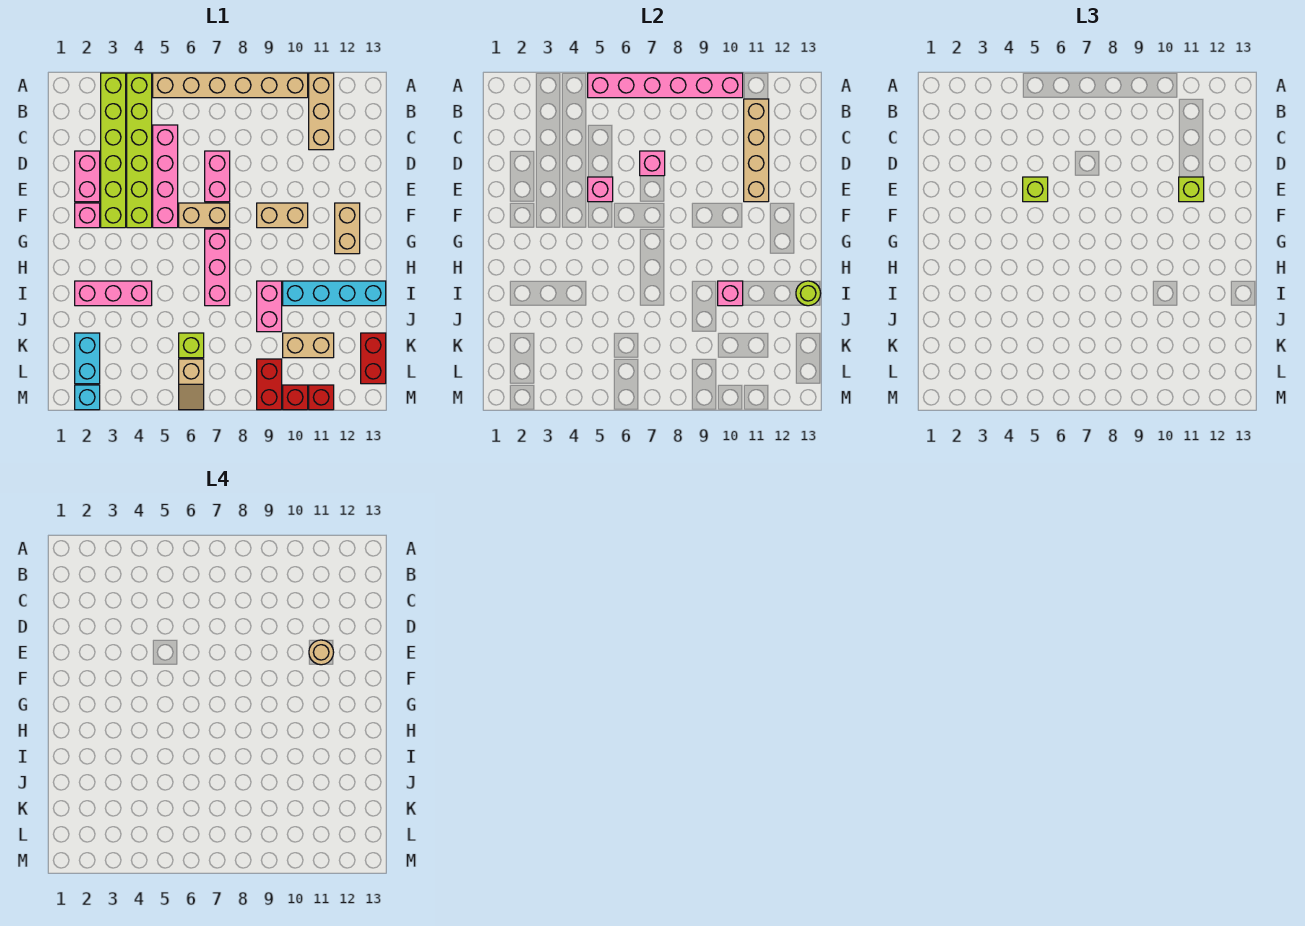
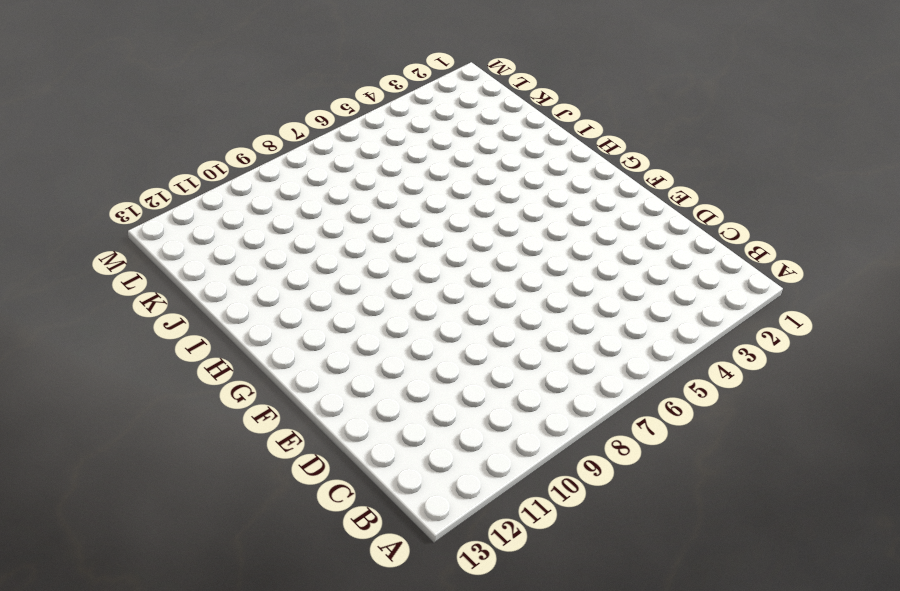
none -> lime brick A3:F3 level 1
none -> lime brick A4:F4 level 1
none -> tan brick A5:A10 level 1
none -> tan brick A11:C11 level 1

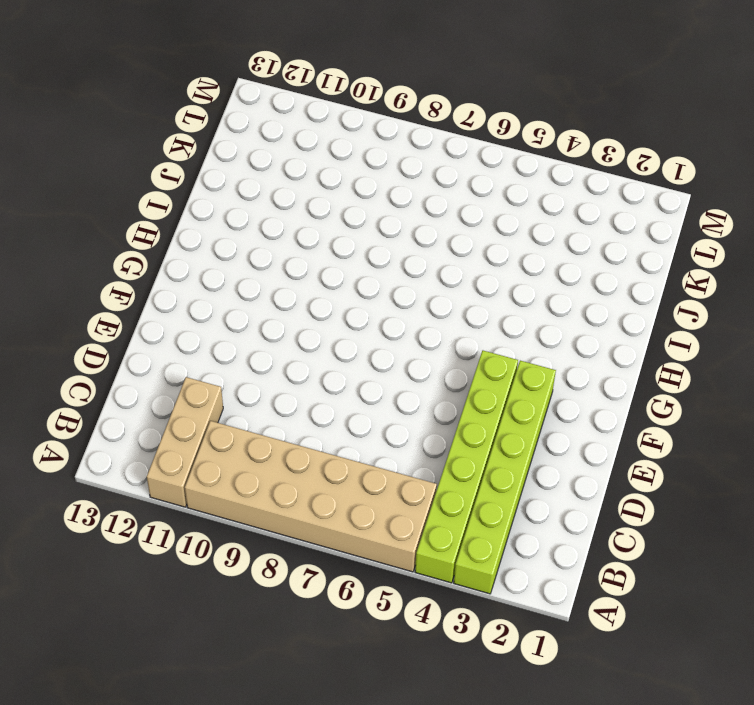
tan brick A5:B10 level 1 -> tan brick A5:A10 level 1
none -> pink brick C5:F5 level 1
none -> pink brick D2:E2 level 1
none -> pink brick D7:E7 level 1
none -> pink brick F2 level 1

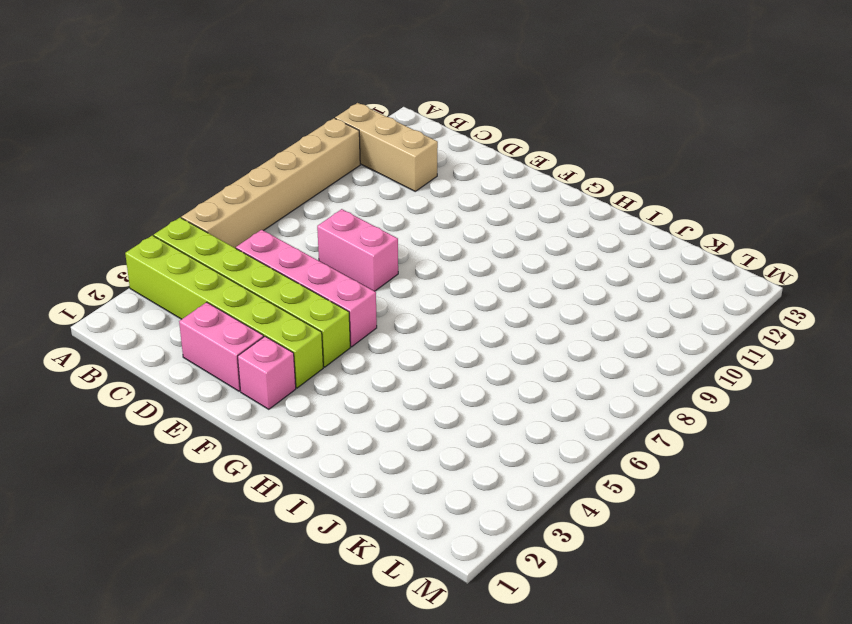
none -> tan brick F6:F7 level 1
none -> tan brick F9:F10 level 1
none -> tan brick F12:G12 level 1
none -> pink brick G7:I7 level 1

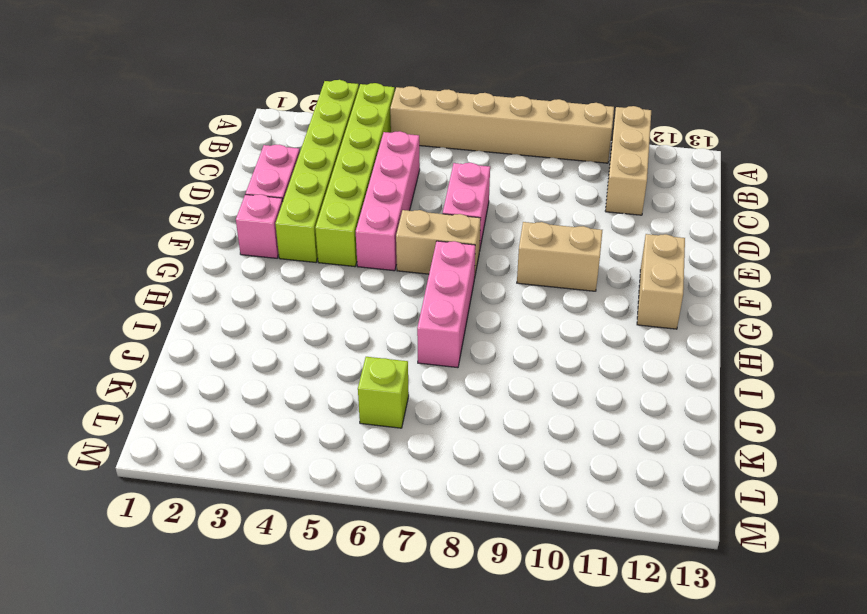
none -> pink brick I2:I4 level 1
none -> pink brick I9:J9 level 1
none -> cyan brick I10:I13 level 1
none -> cyan brick K2:L2 level 1

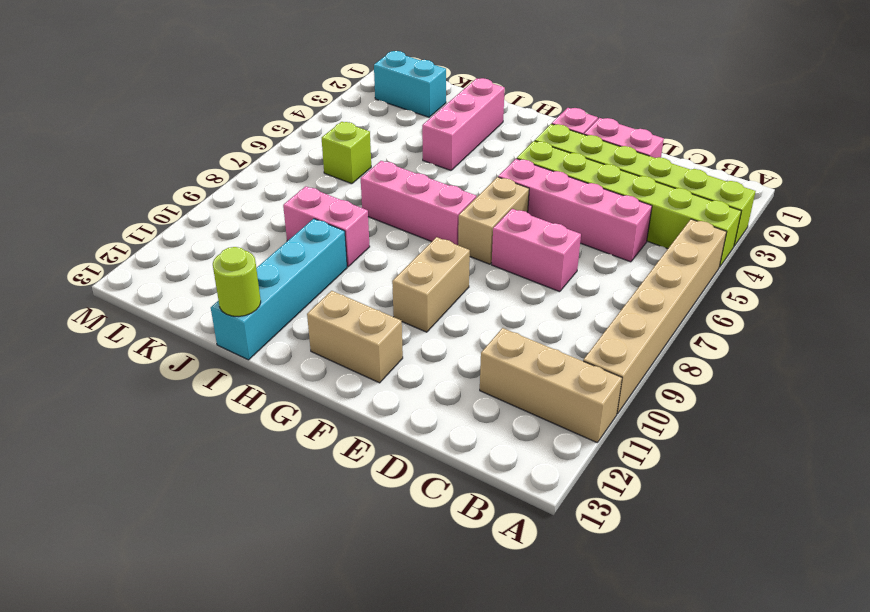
none -> tan brick K10:K11 level 1
none -> red brick K13:L13 level 1
none -> tan slope L6:M6 level 1 top L
none -> red brick L9:M9 level 1

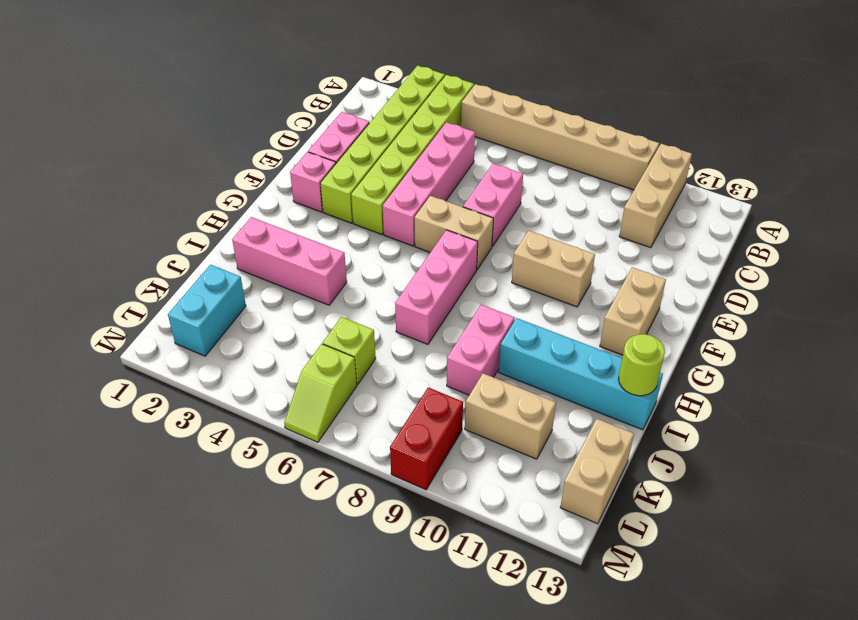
tan brick K13:L13 level 1 -> red brick K13:L13 level 1
lime slope L6:M6 level 1 top L -> tan slope L6:M6 level 1 top L
none -> cyan brick M2 level 1
none -> red brick M10 level 1
none -> red brick M11 level 1
none -> pink brick A5:A10 level 2

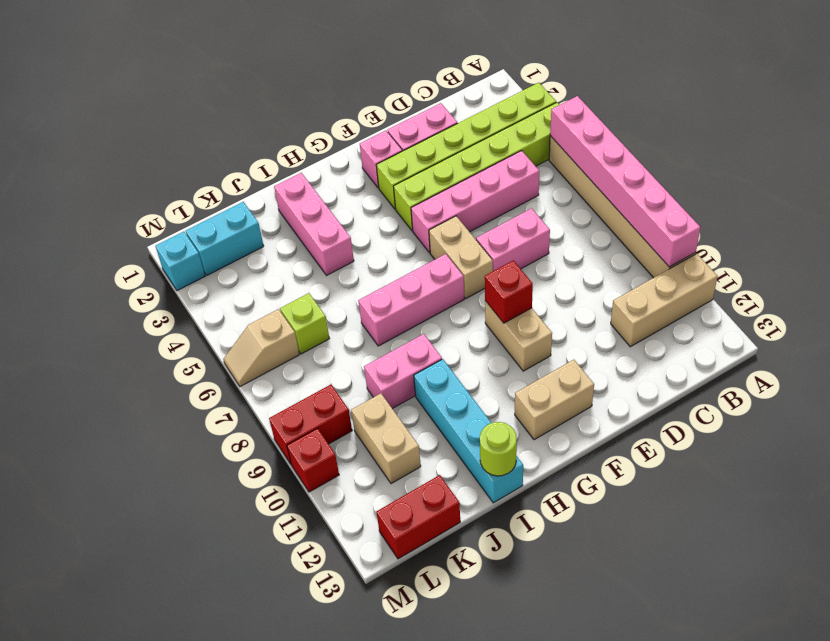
red brick F9 level 2 -> red brick M11 level 1
none -> tan brick B11:E11 level 2
none -> pink brick D7 level 2
none -> pink brick E5 level 2
none -> pink brick I10 level 2

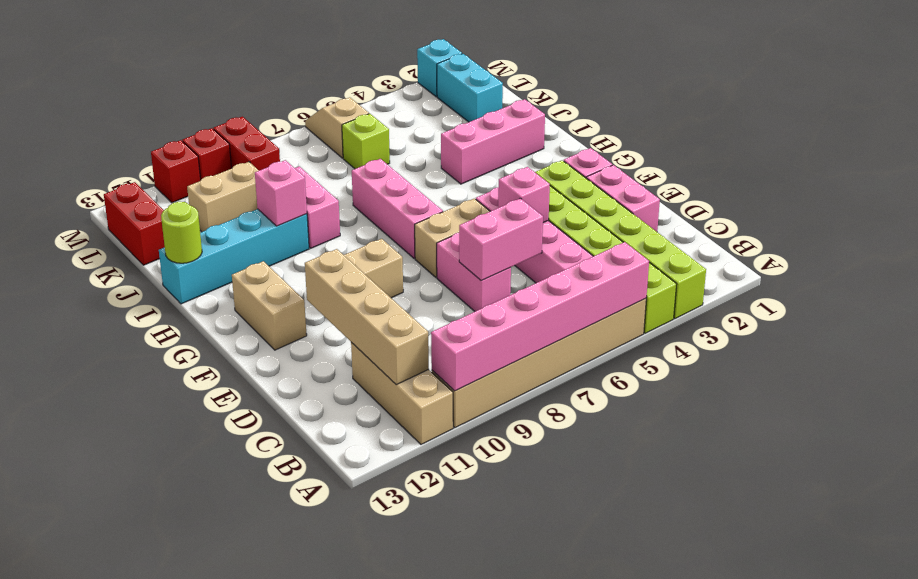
pink brick D6:D7 level 2 -> pink brick D7 level 2
none -> lime brick E5 level 3
none -> lime brick E11 level 3
none -> tan round brick E11 level 4

